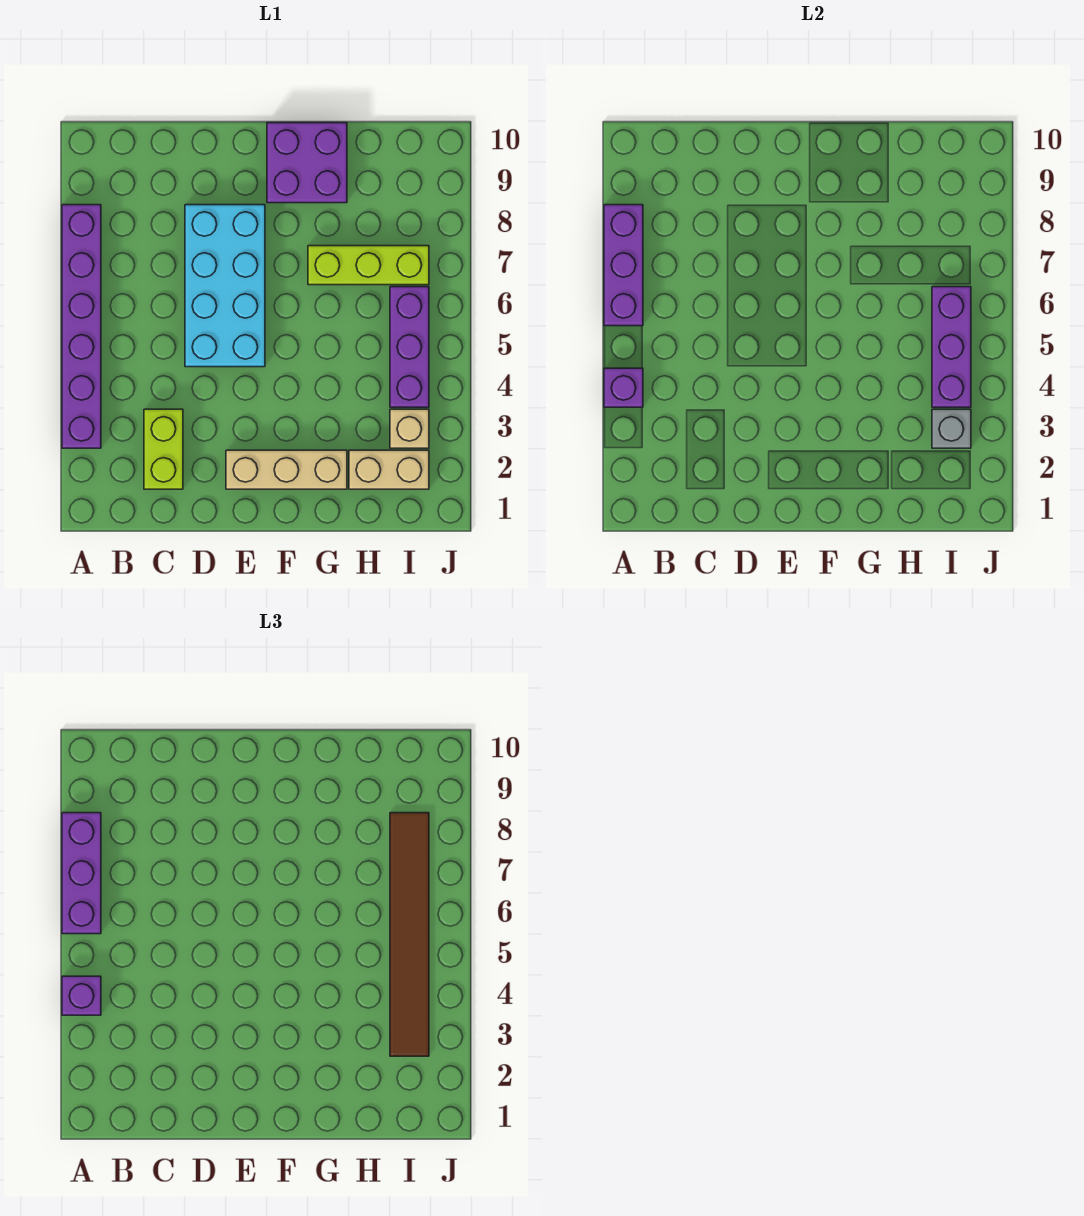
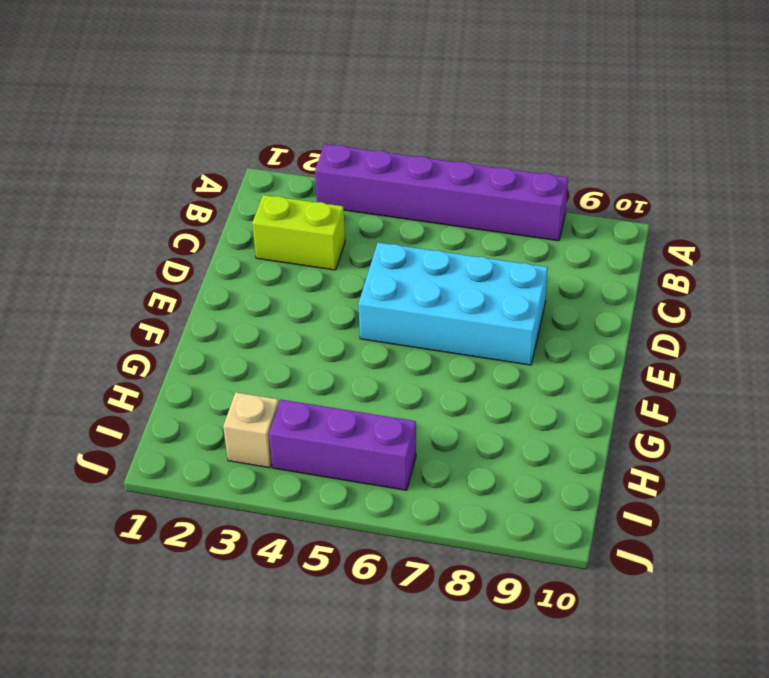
none -> tan brick E2:G2 level 1
none -> purple brick F9:G10 level 1
none -> lime brick G7:I7 level 1

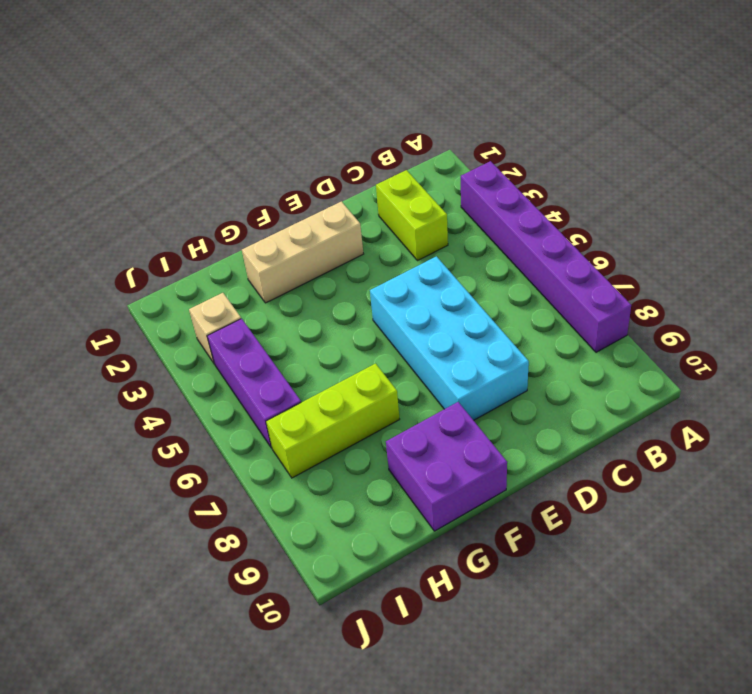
none -> tan brick H2:I2 level 1
none -> purple brick A4 level 2
none -> purple brick A6:A8 level 2

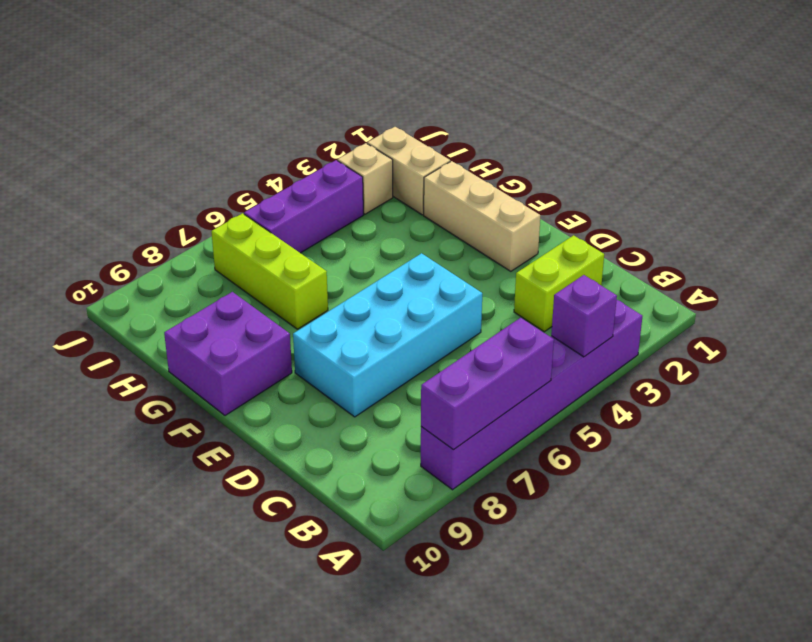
none -> grey brick I3 level 2
none -> purple brick I4:I6 level 2
none -> purple brick A4 level 3

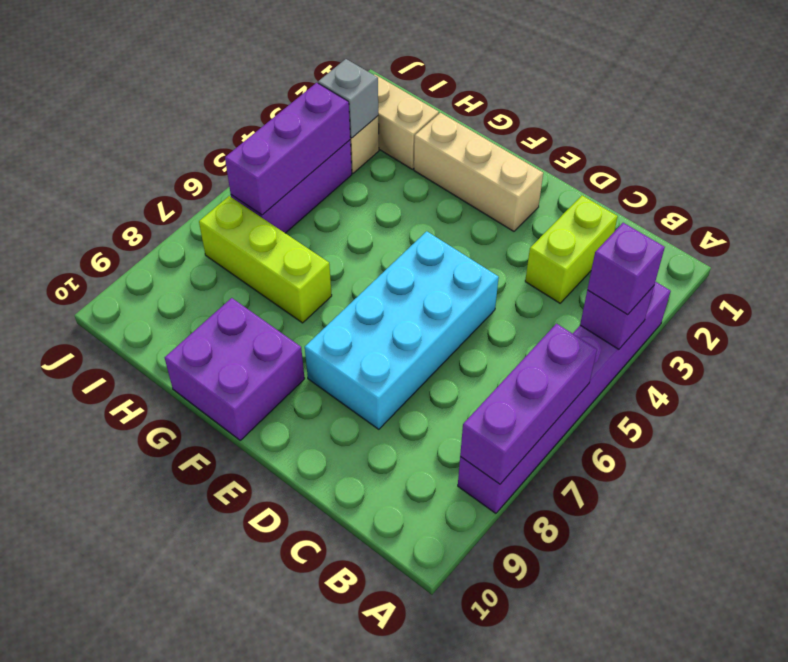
none -> purple brick A6:A8 level 3
none -> brown tile I3:I8 level 3

